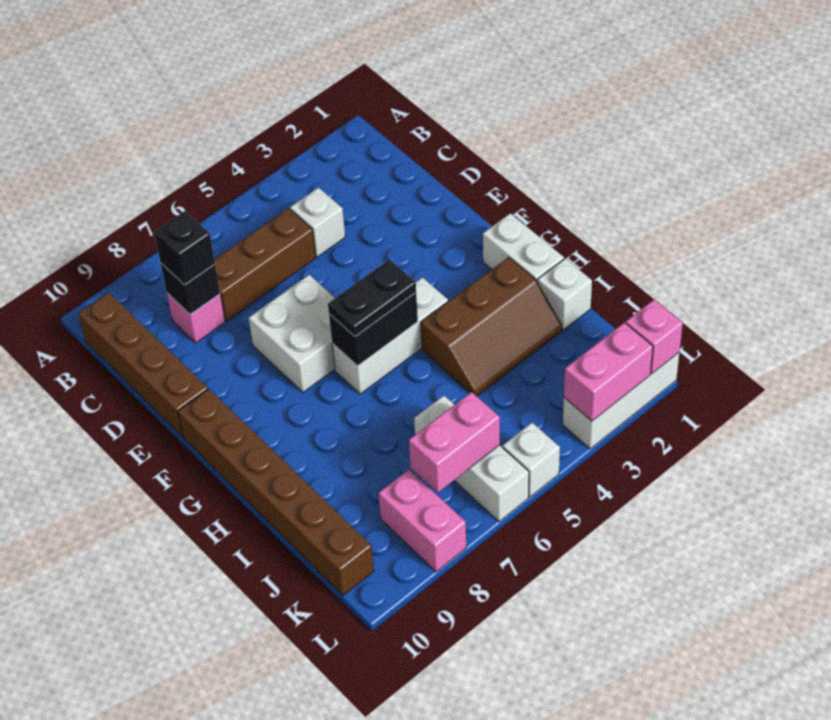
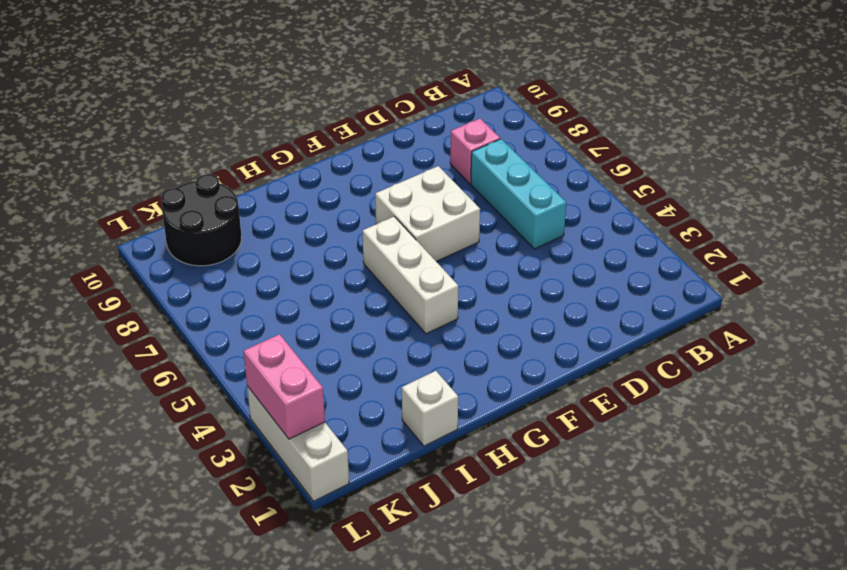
cyan brick C5:C7 level 1 -> brown brick C5:C7 level 1
black round brick J9:K10 level 1 -> brown brick F10:K10 level 1
none -> brown brick B10:E10 level 1
none -> white brick C4 level 1
none -> white brick G1:H1 level 1

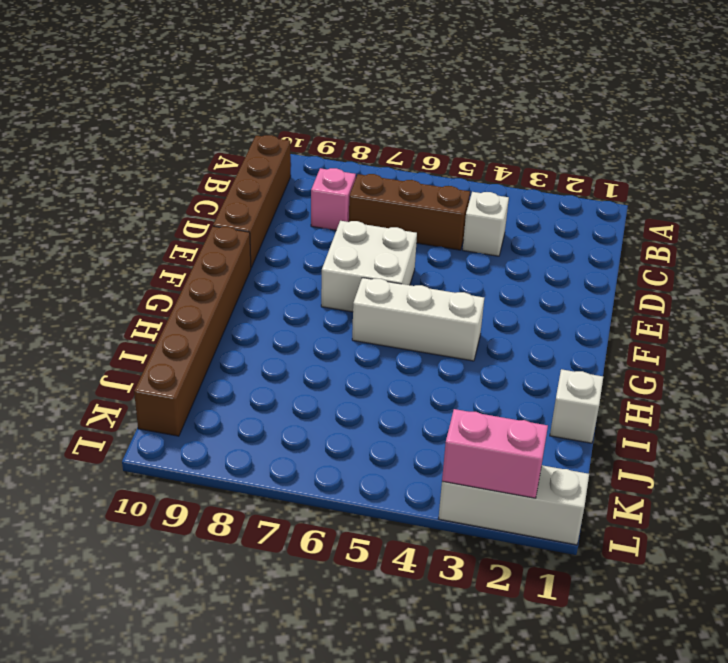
none -> white brick G1:H1 level 1
none -> brown slope H2:I4 level 1 top H
none -> white brick J6:L6 level 1

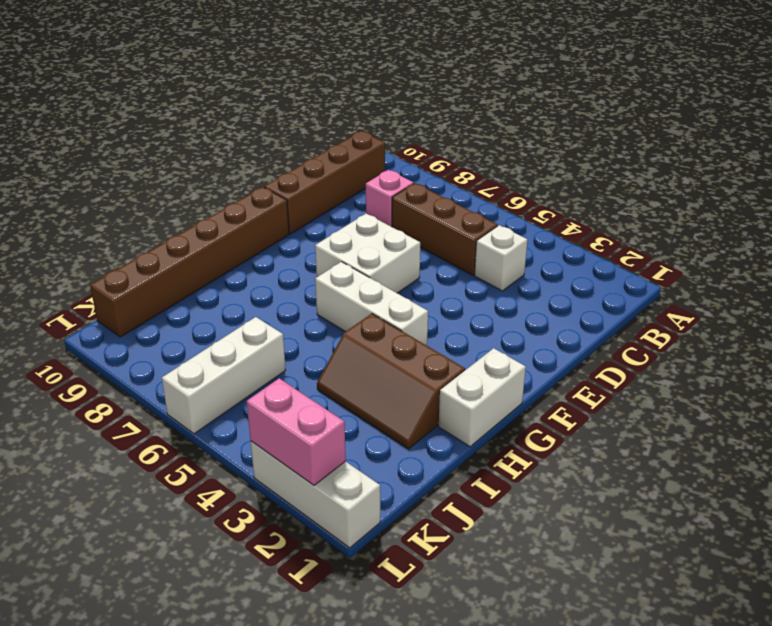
none -> white brick I1 level 1
none -> pink brick K8:L8 level 1
none -> white brick L5 level 1

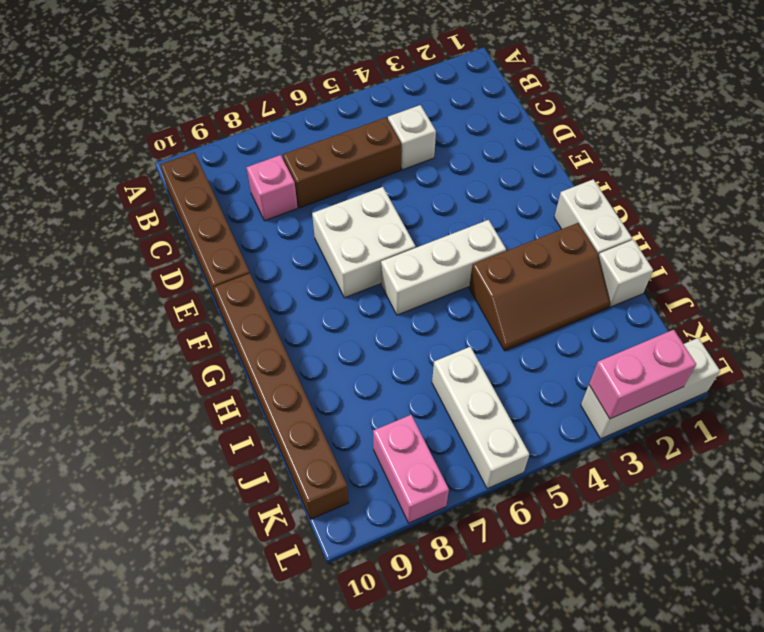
none -> white brick L5 level 1
none -> black brick C8 level 2
none -> black brick G5:G6 level 2

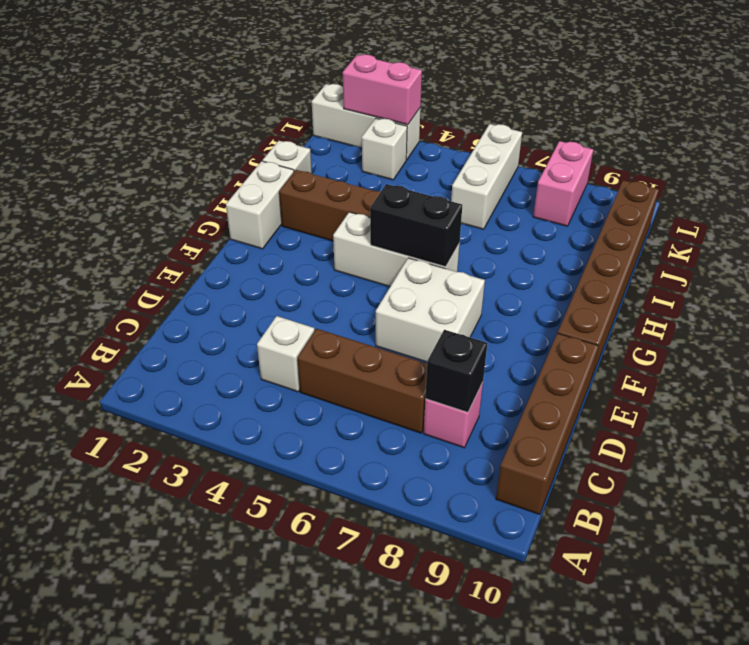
white brick K3 level 1 -> white brick L5 level 1
none -> pink brick K6:K7 level 2
none -> pink brick L1 level 2
none -> black brick C8 level 3

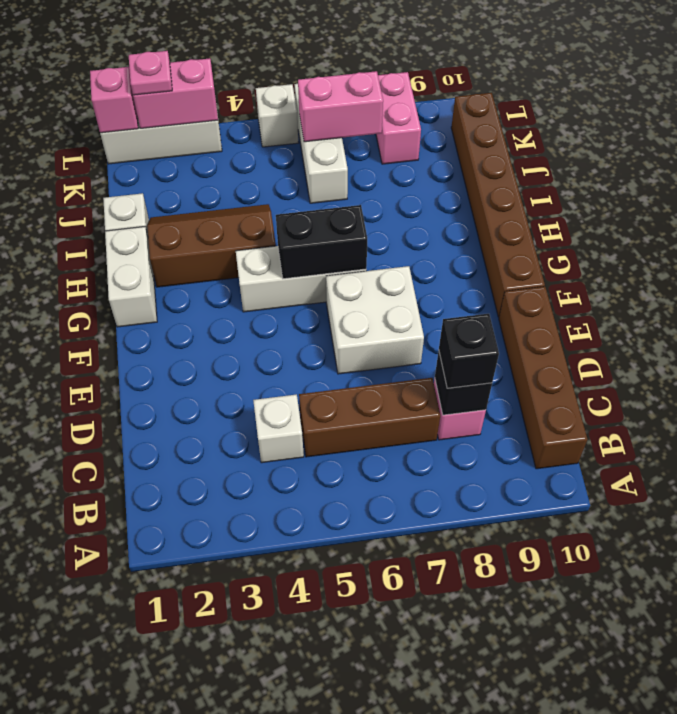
pink plate L2 level 3 -> none
none -> black plate G5:G6 level 3

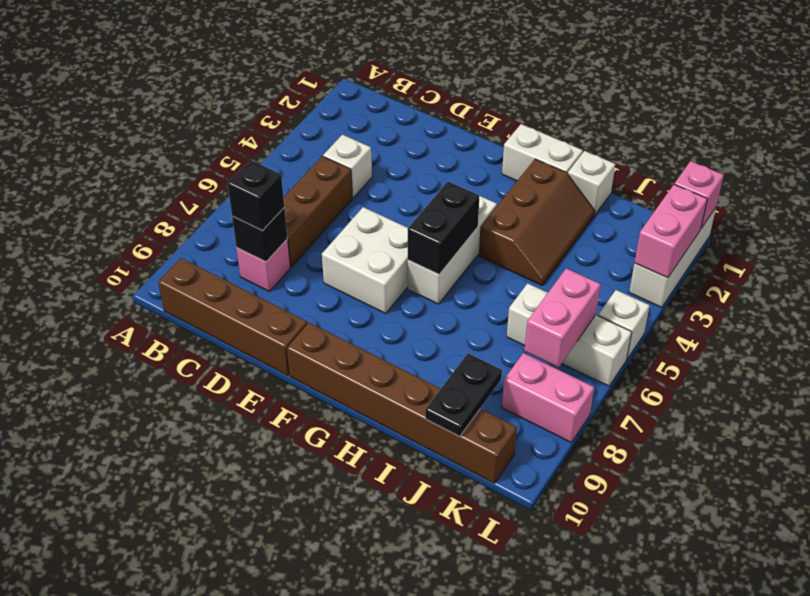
black plate J9:J10 level 2 -> black plate G5:G6 level 3

